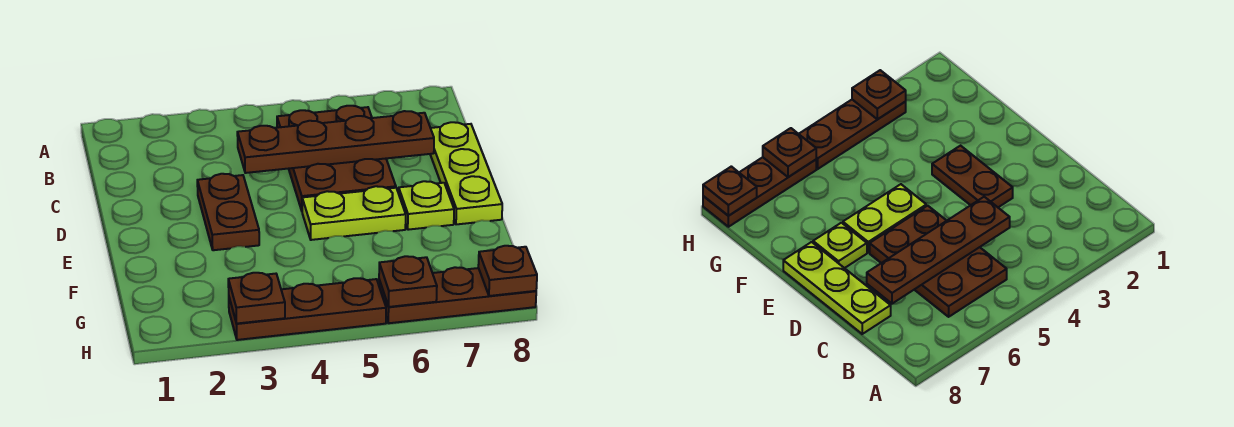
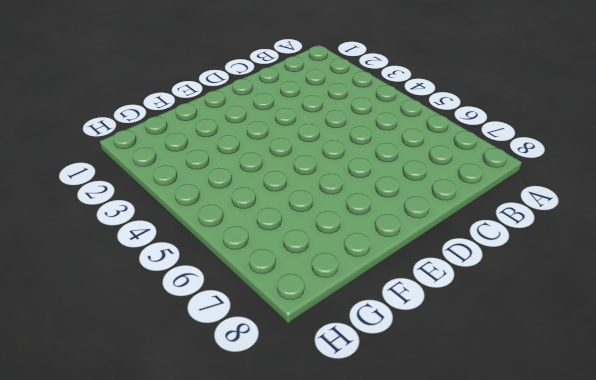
none -> brown plate B5:D6 level 1
none -> lime plate C8:E8 level 1

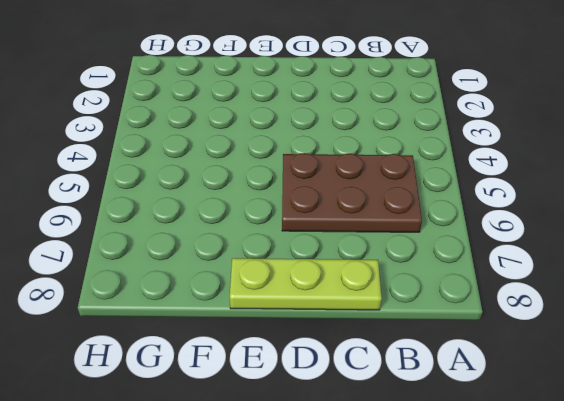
none -> brown plate D3:E3 level 1
none -> lime plate E5:E6 level 1

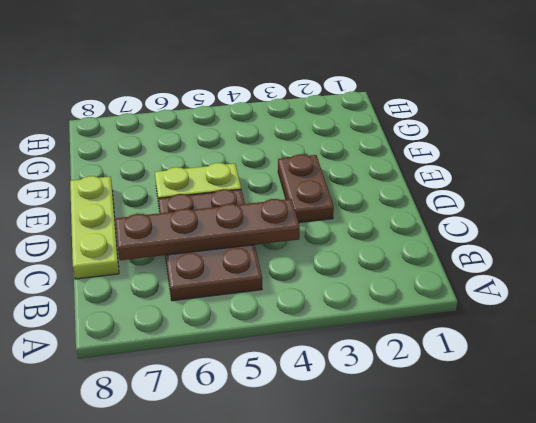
none -> lime plate E7 level 1
none -> brown plate H3:H5 level 1

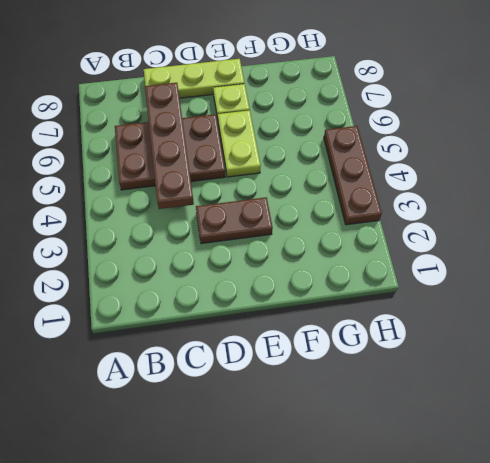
none -> brown plate H6:H8 level 1
none -> brown plate H3 level 2

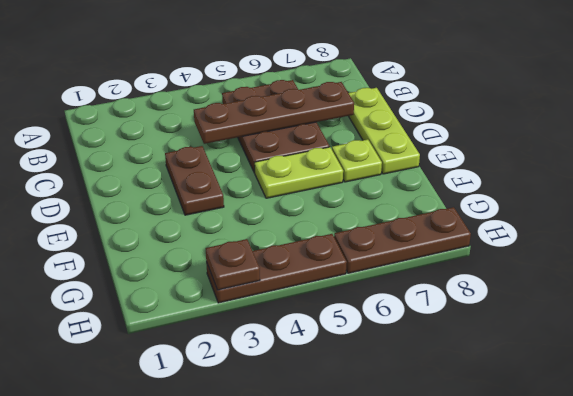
none -> brown plate H6 level 2
none -> brown plate H8 level 2

